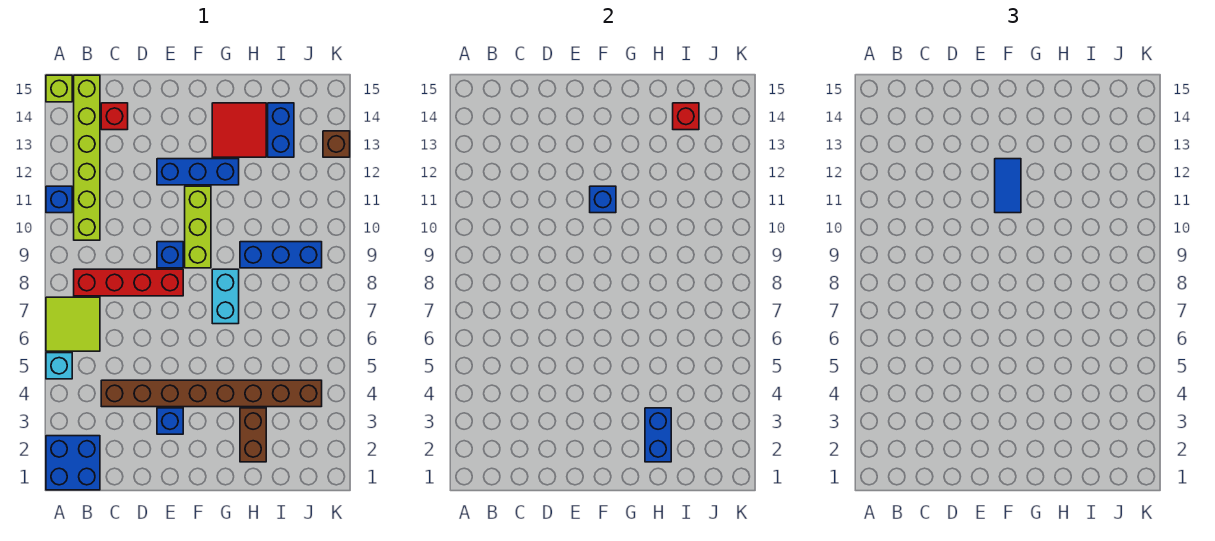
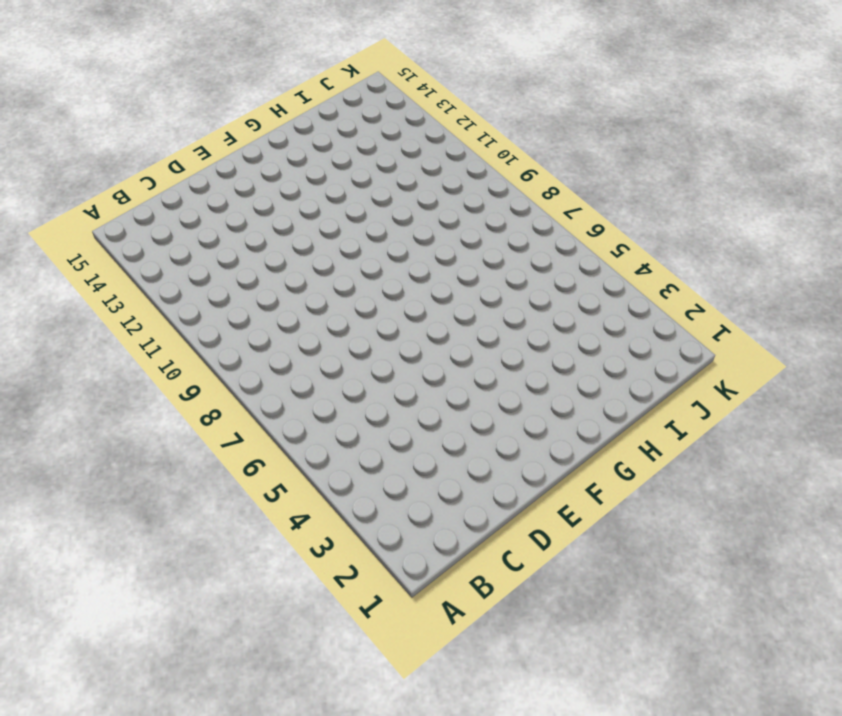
none -> blue brick A1:B2 level 1
none -> cyan brick A5 level 1
none -> lime tile A6:B7 level 1

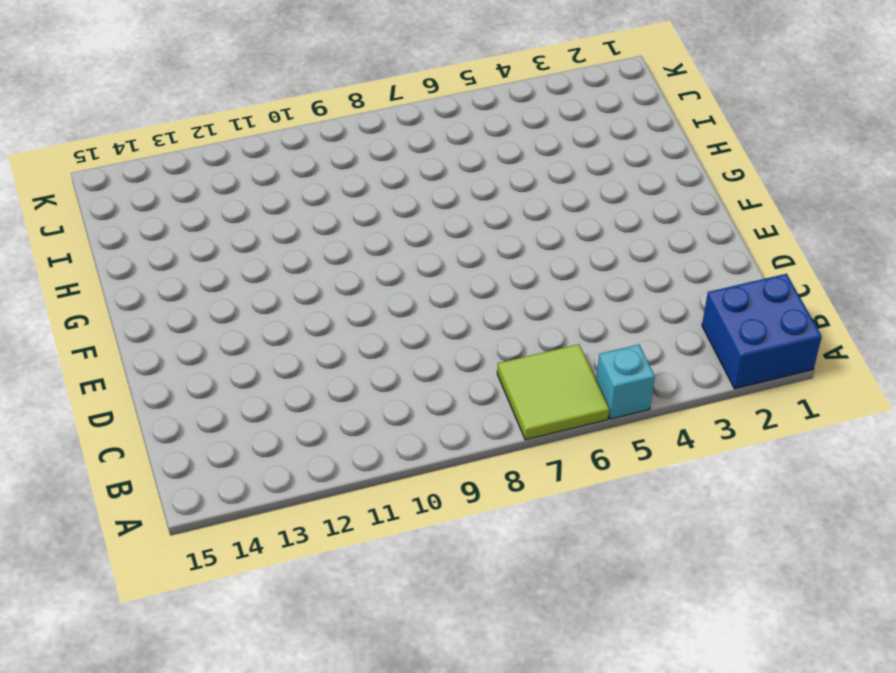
none -> blue brick A11 level 1
none -> lime brick A15 level 1
none -> red brick B8:E8 level 1

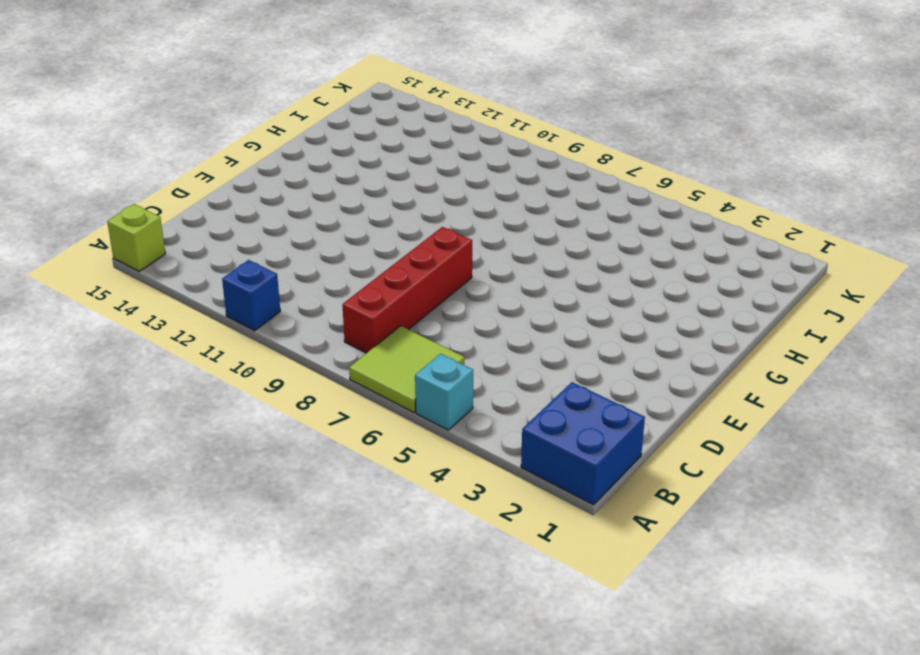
none -> lime brick B10:B15 level 1
none -> brown brick C4:J4 level 1
none -> red brick C14 level 1

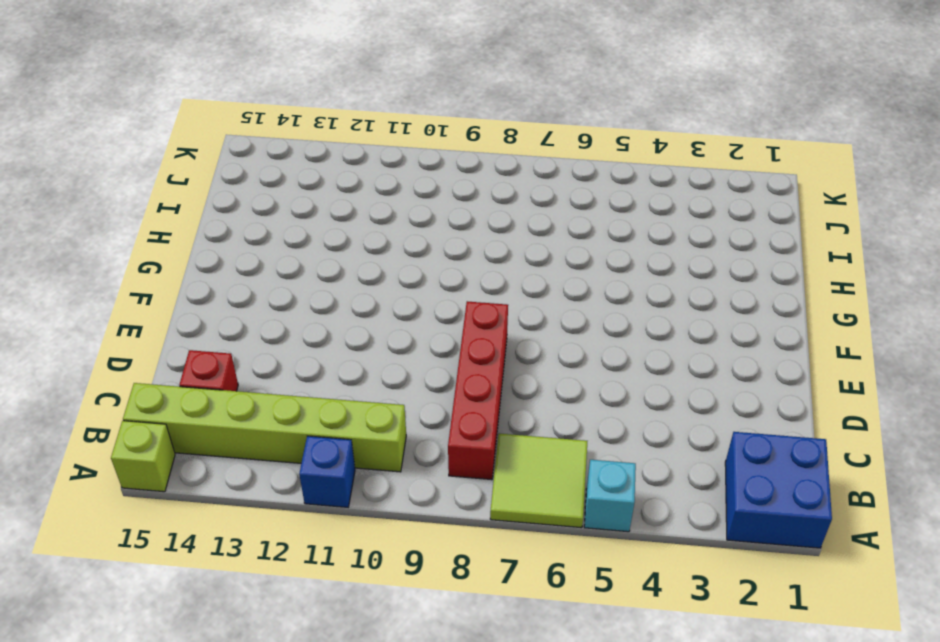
none -> brown brick C4:J4 level 1
none -> blue brick E3 level 1
none -> blue brick E9 level 1

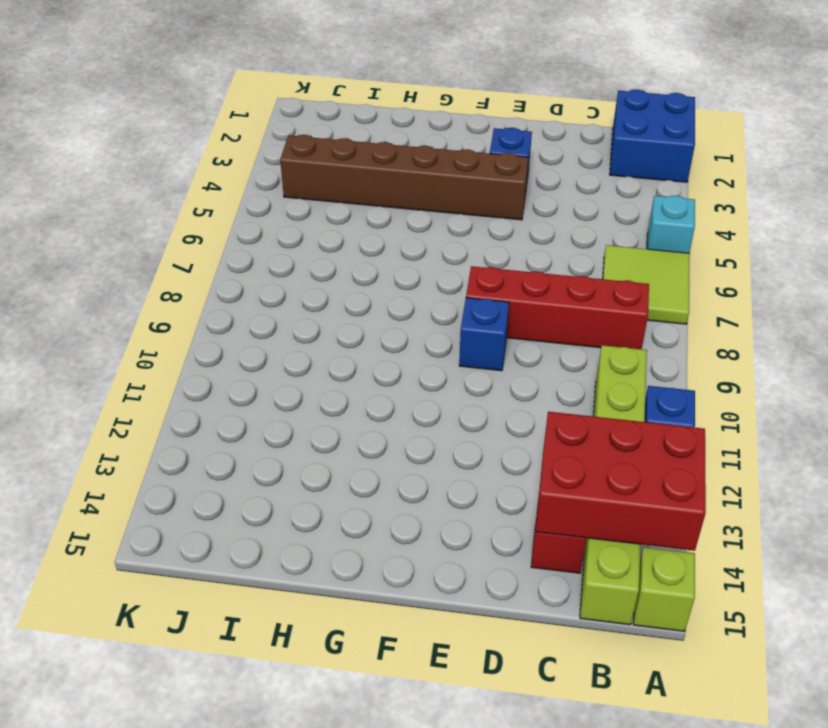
red brick A13:C14 level 2 -> none
brown brick E4:J4 level 1 -> brown brick C4:J4 level 1
none -> blue brick E12:G12 level 1
none -> lime brick F9:F11 level 1
none -> cyan brick G7:G8 level 1

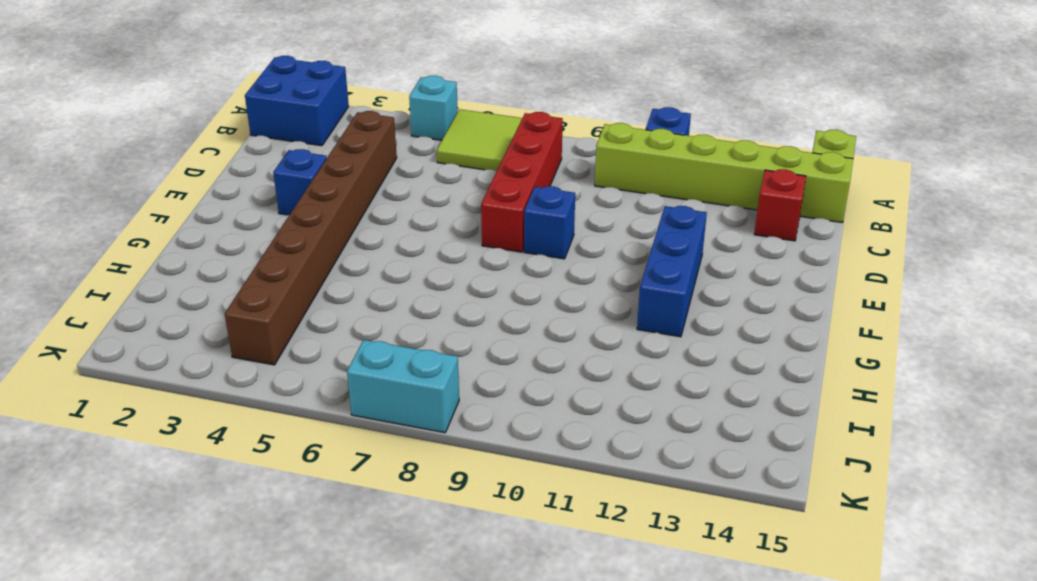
cyan brick K7:K8 level 1 -> cyan brick G7:G8 level 1
none -> lime brick F9:F11 level 1
none -> red tile G13:H14 level 1
none -> brown brick H2:H3 level 1

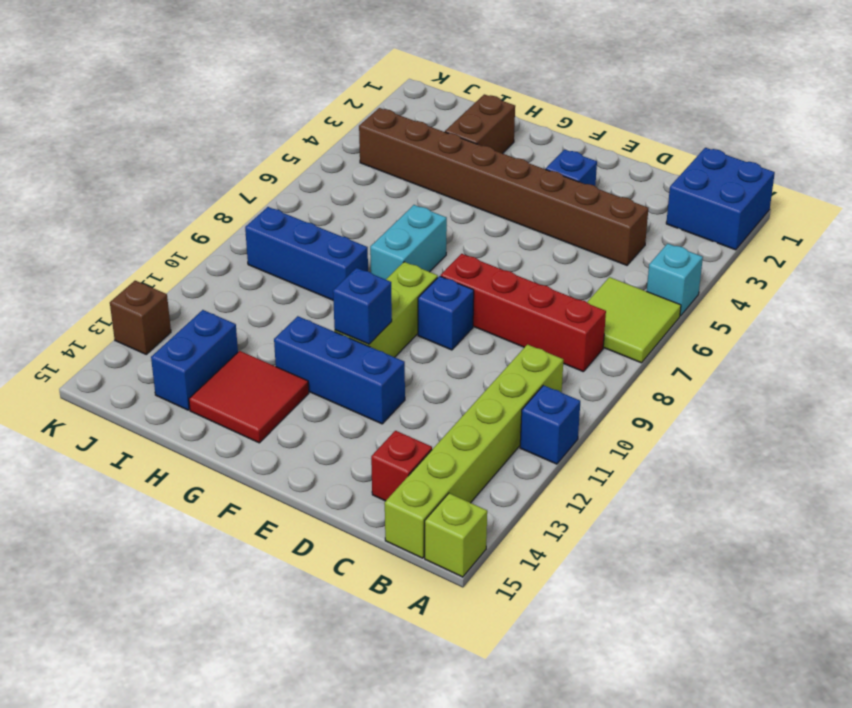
none -> blue brick H2:H3 level 2
none -> red brick I14 level 2
none -> blue tile F11:F12 level 3

